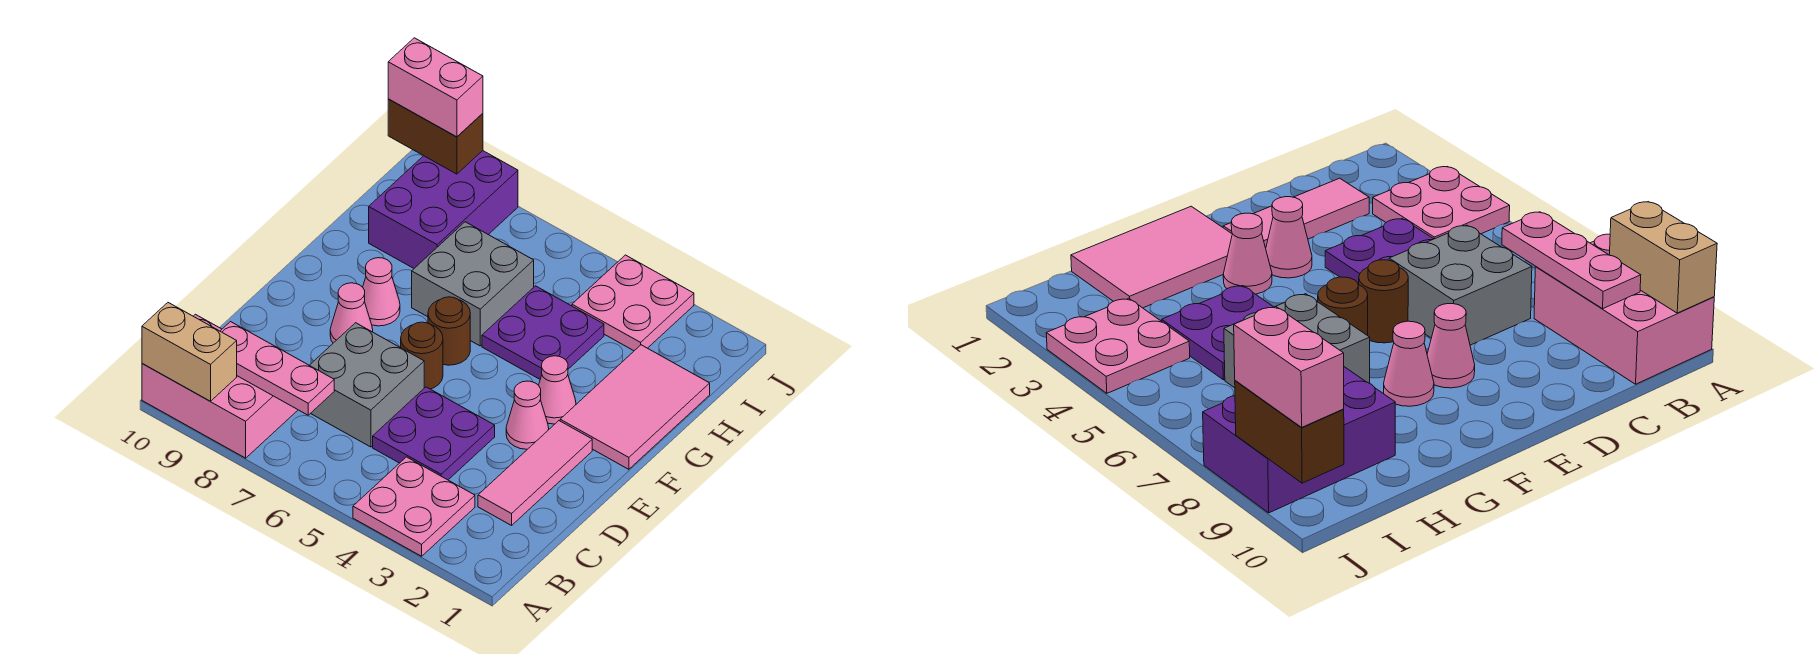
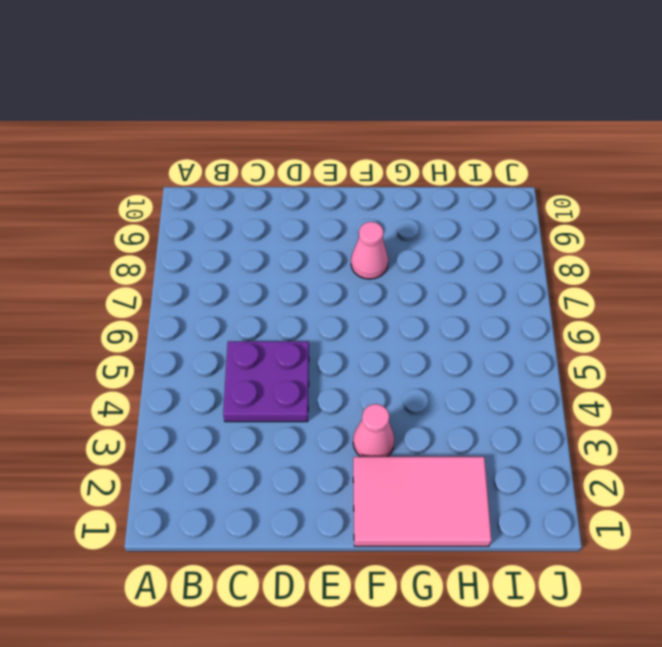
none -> pink plate A3:B4 level 1
none -> pink brick A8:B10 level 1
none -> pink tile C2:E2 level 1

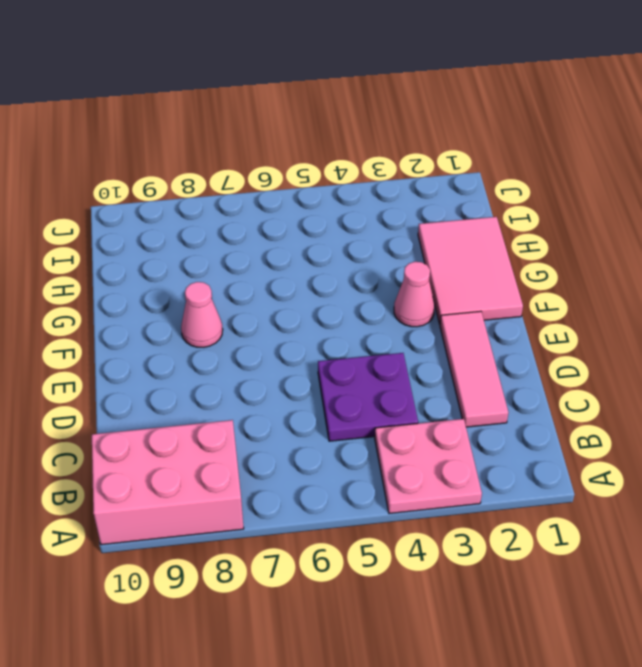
none -> grey brick C6:D7 level 1
none -> pink cone E3 level 1
none -> brown round brick E6 level 1

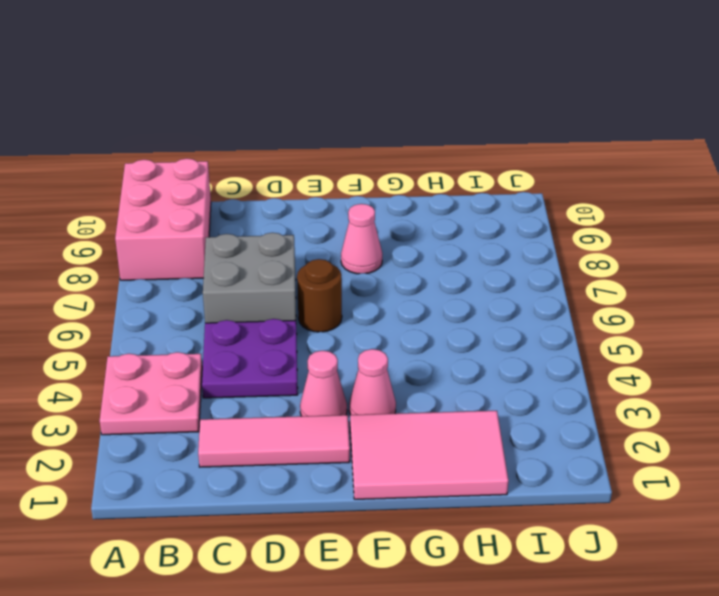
none -> pink cone E8 level 1
none -> brown round brick F6 level 1
none -> purple plate G4:H5 level 1

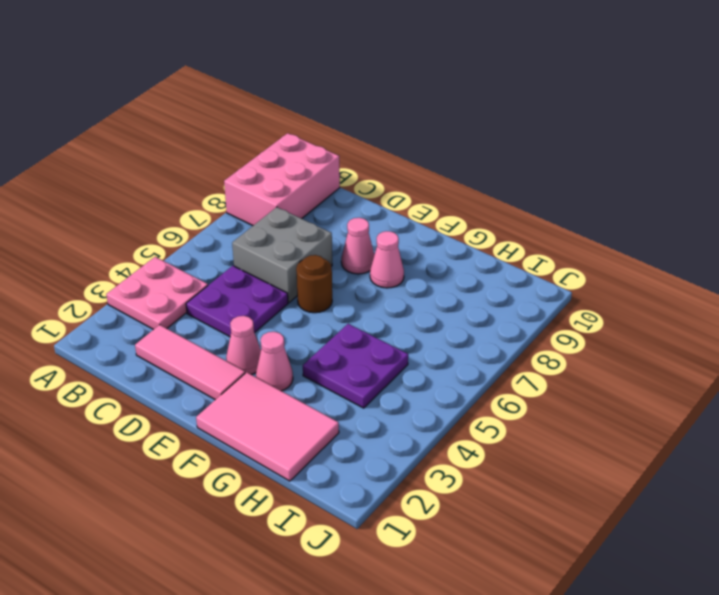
none -> brown round brick F6 level 1
none -> grey brick G6:H7 level 1
none -> purple brick H8:J9 level 1

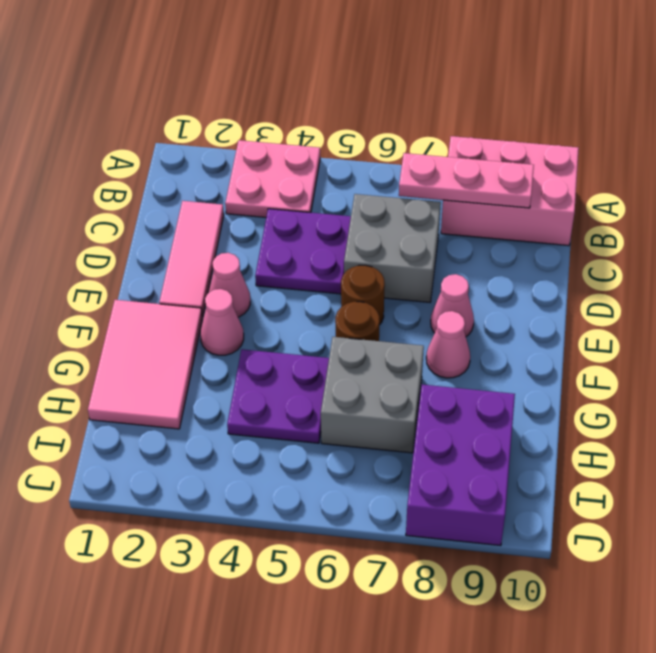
none -> pink plate I3:J4 level 1
none -> tan brick A9:A10 level 2
none -> brown brick J9:J10 level 2

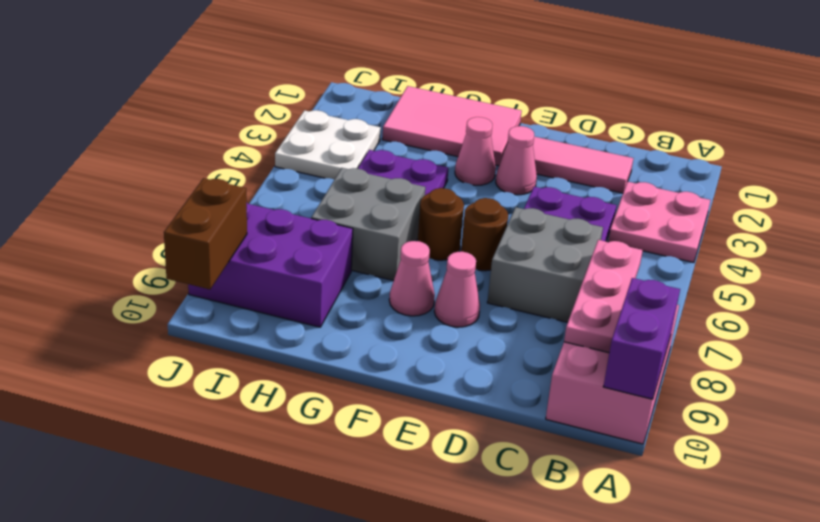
purple brick A9:A10 level 2 -> tan brick A9:A10 level 2
white plate I3:J4 level 1 -> pink plate I3:J4 level 1
none -> pink brick J9:J10 level 3

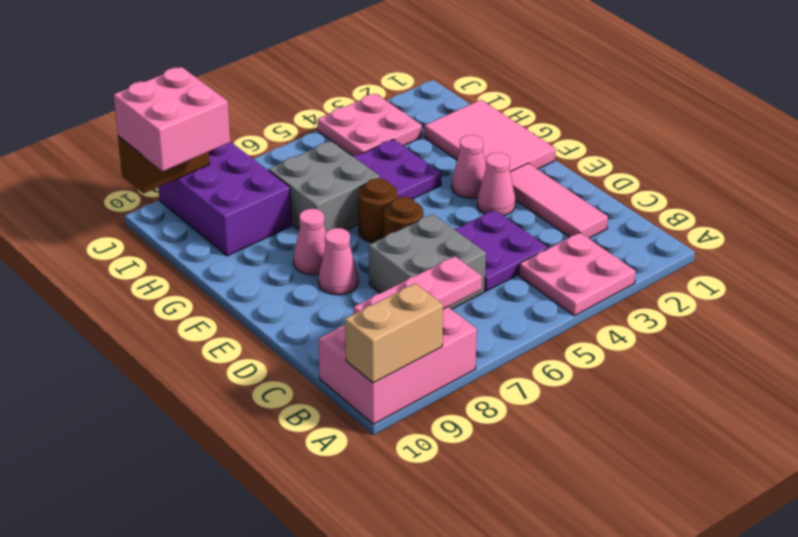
pink brick I9:J10 level 3 -> pink brick J9:J10 level 3

